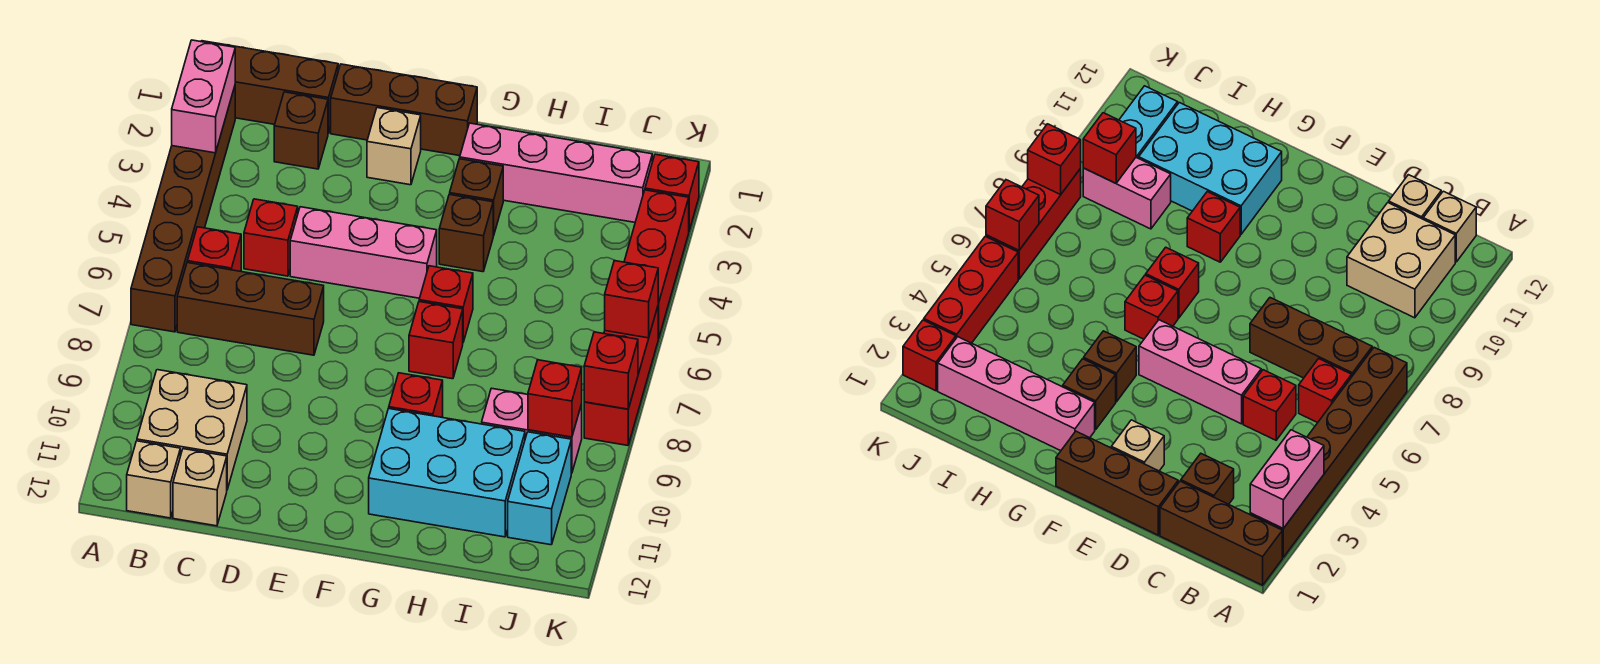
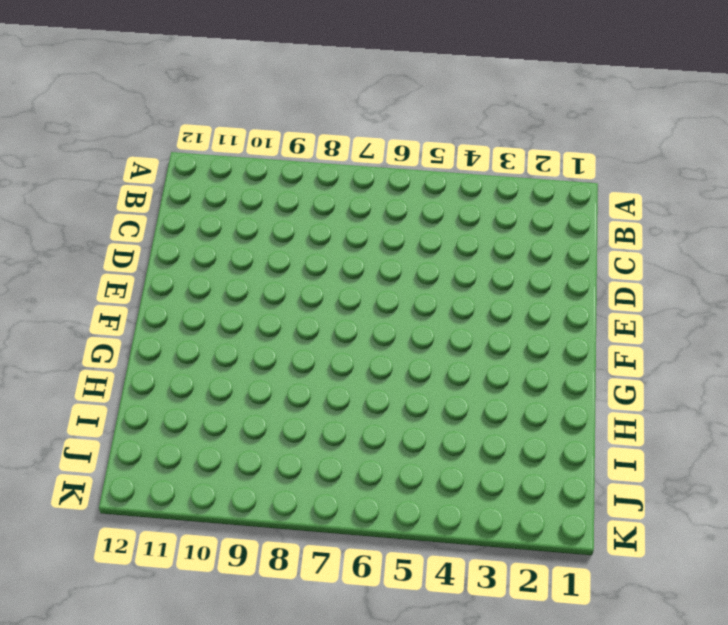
none -> brown brick A1:C1 level 1
none -> brown brick A2:A7 level 1
none -> red brick B6 level 1

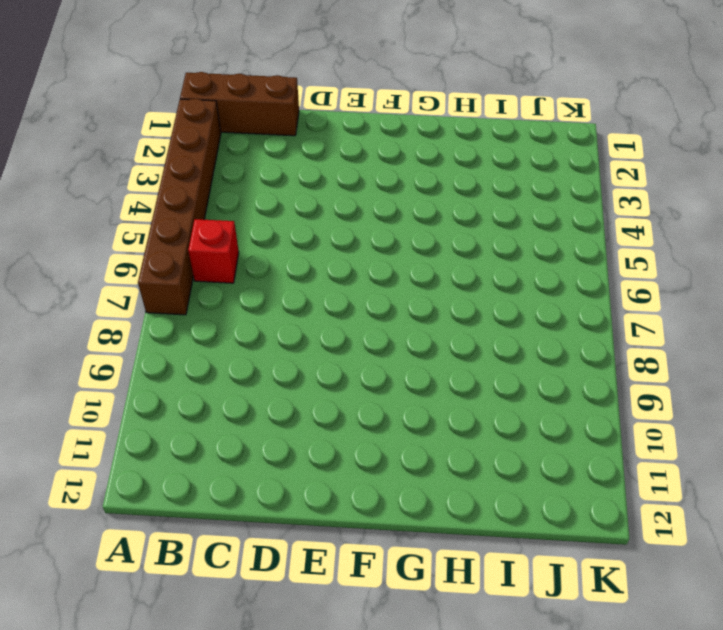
none -> brown brick B7:D7 level 1
none -> tan brick B10:C11 level 1
none -> tan brick B12 level 1

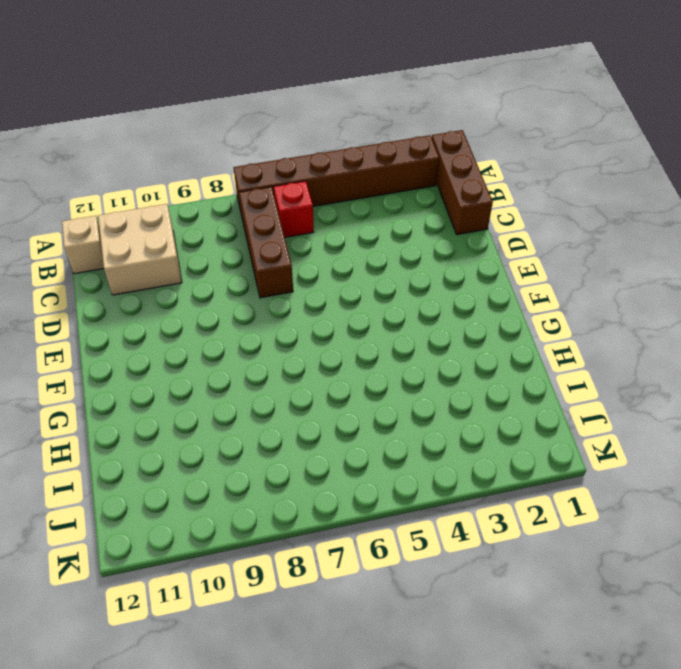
none -> brown brick C2 level 1
none -> red brick C5 level 1
none -> tan brick C12 level 1

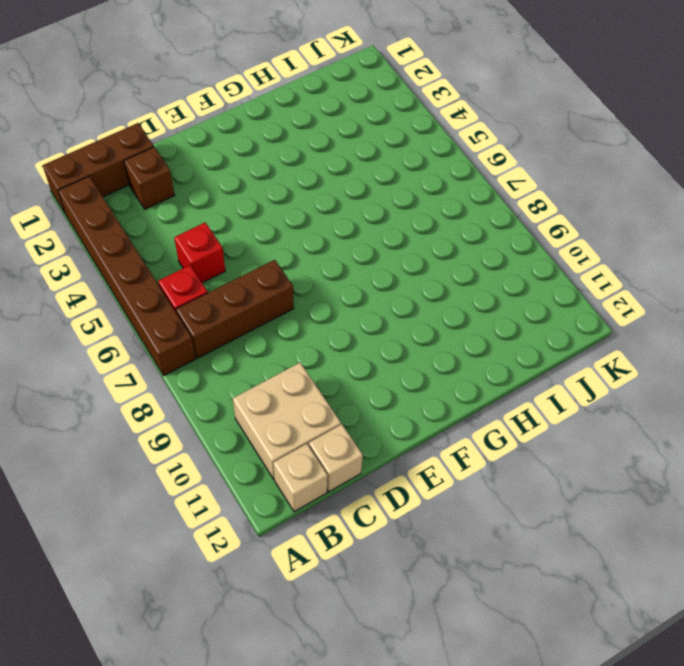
none -> brown brick D1:F1 level 1
none -> pink brick D5:F5 level 1
none -> tan brick E2 level 1

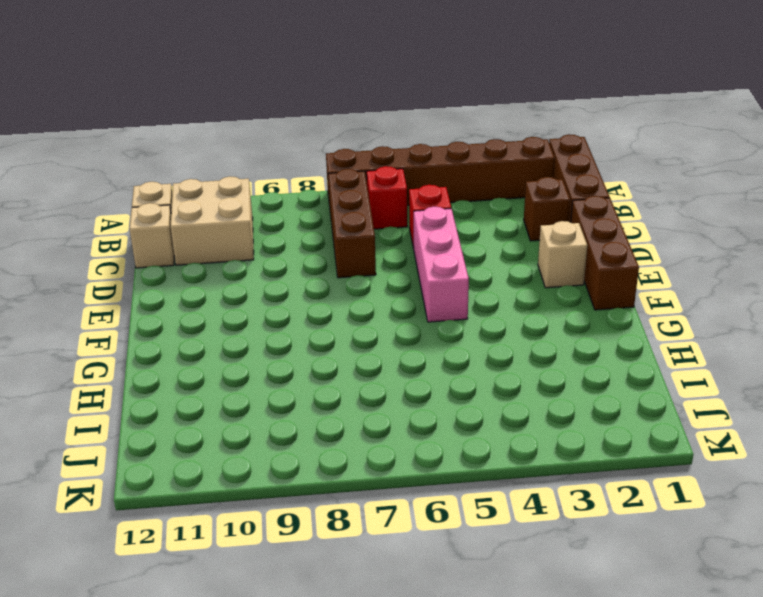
none -> pink brick G2:J2 level 1
none -> brown brick G3 level 1
none -> brown brick G4 level 1

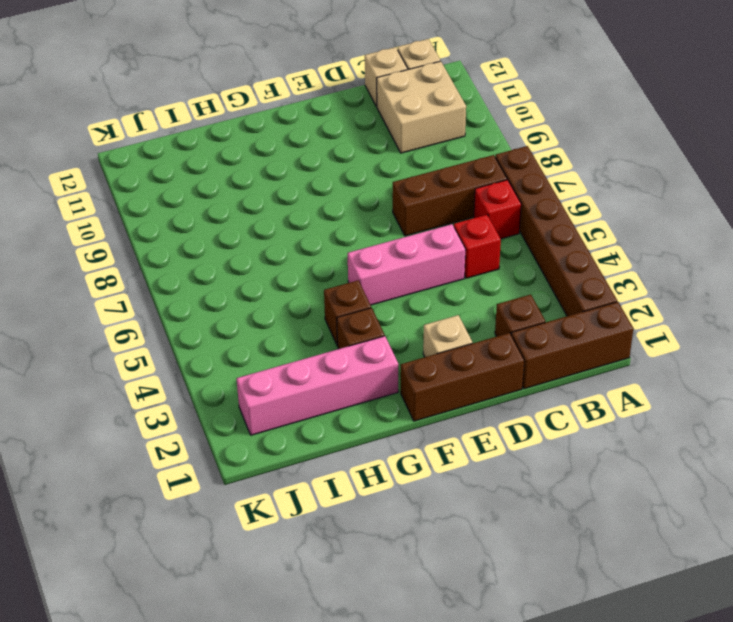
none -> red brick G6 level 1
none -> red brick G7 level 1
none -> red brick G9 level 1

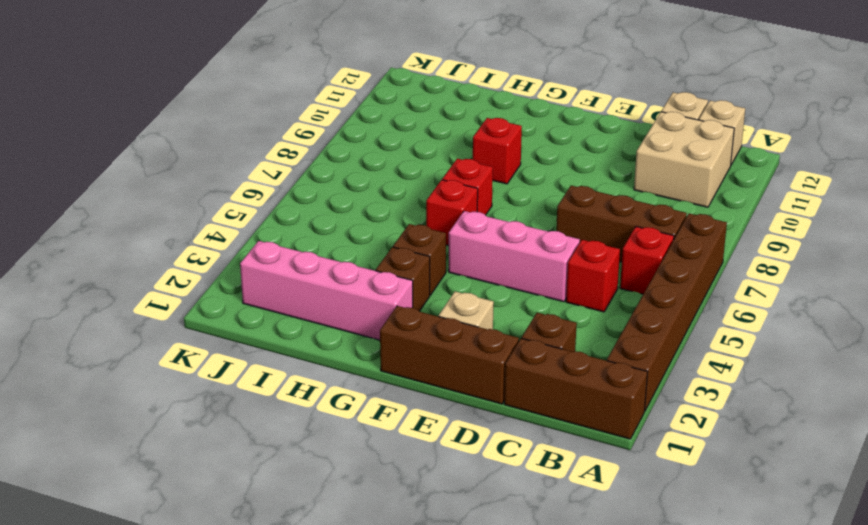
none -> cyan brick G10:I11 level 1
none -> pink brick I9:J9 level 1
none -> cyan brick J10:J11 level 1

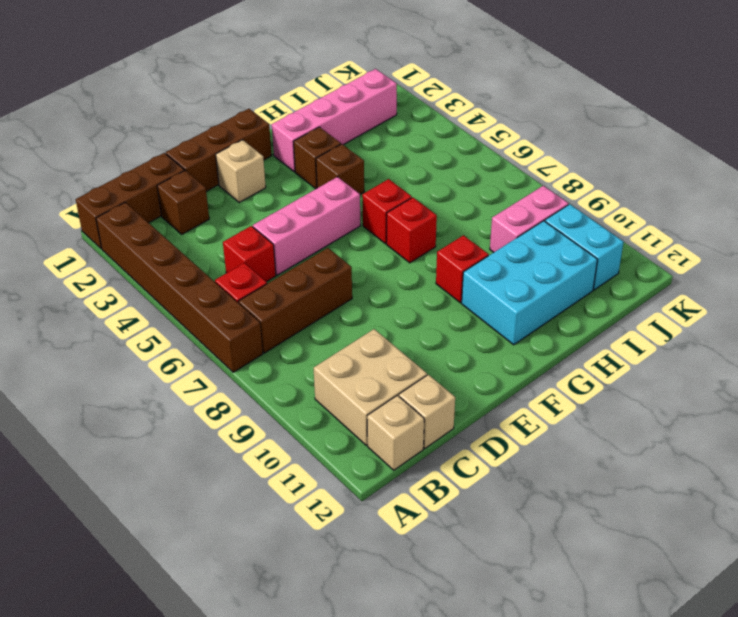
none -> red brick K2 level 1
none -> red brick K3:K5 level 1
none -> red brick K6:K8 level 1

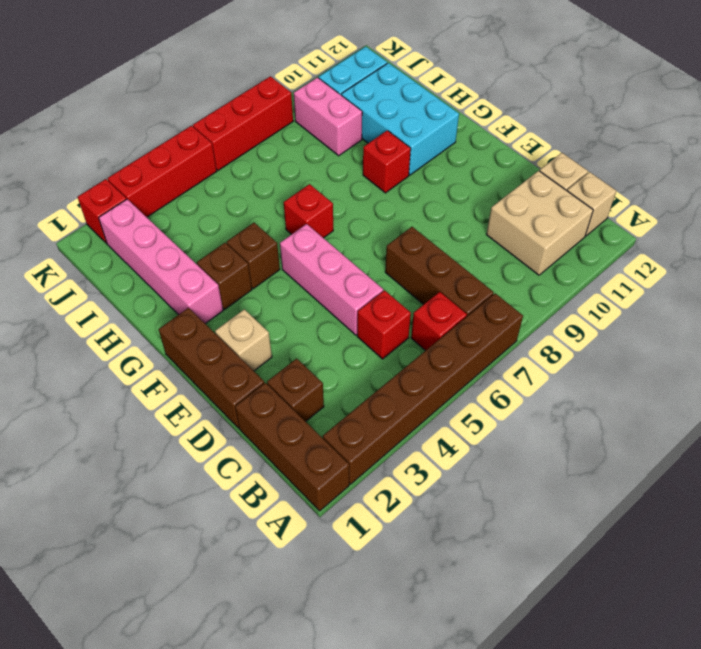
none -> red brick G7 level 1
none -> pink brick A2:A3 level 2
none -> red brick J9 level 2

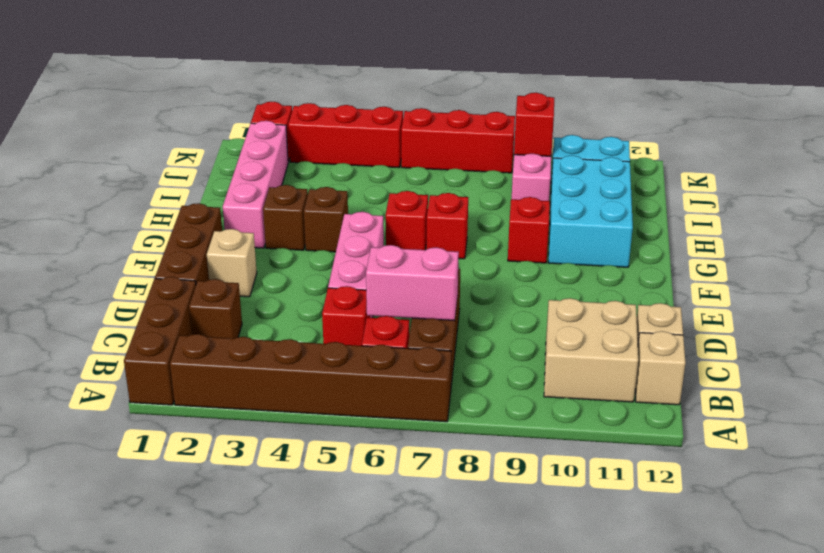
pink brick C6:C7 level 2 -> pink brick A2:A3 level 2
none -> red brick K6 level 2
none -> red brick K8 level 2

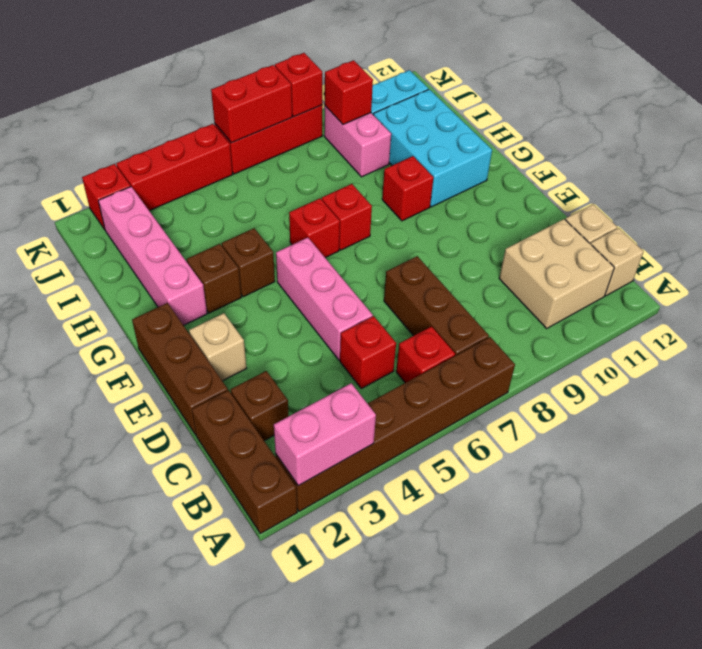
red brick K6:K7 level 2 -> red brick K6 level 2

